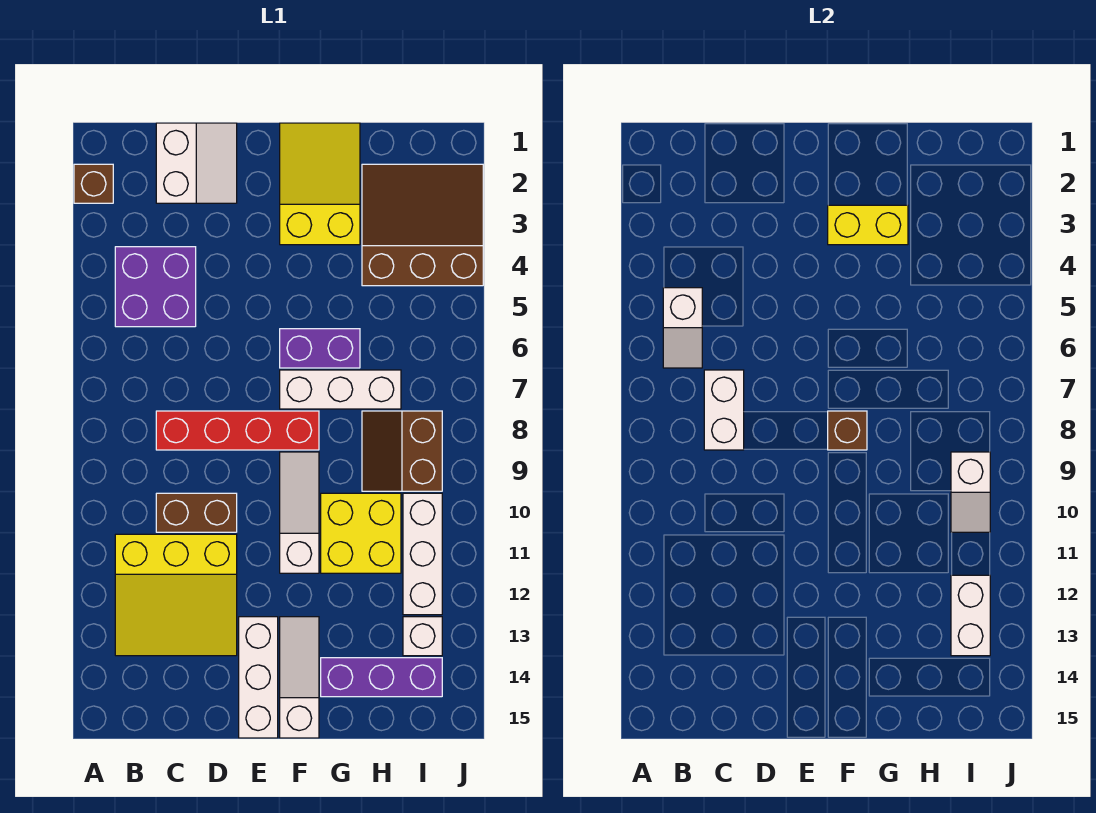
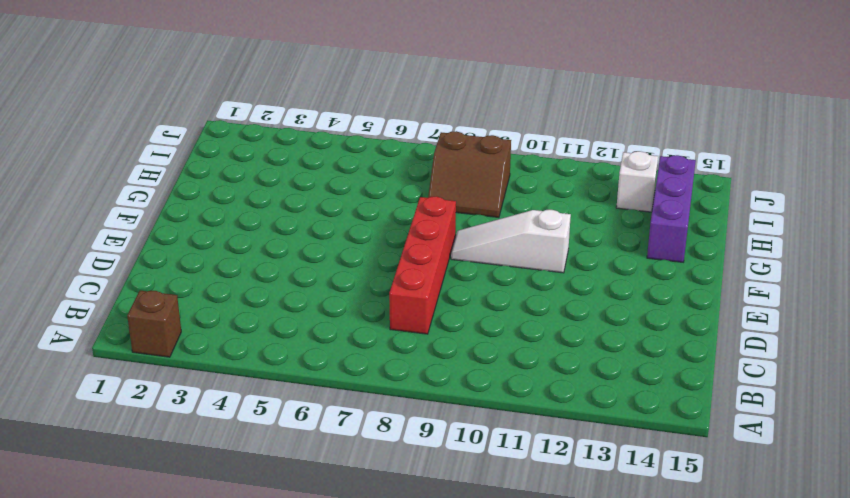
none -> purple brick B4:C5 level 1
none -> yellow slope B11:D13 level 1 top 11
none -> white slope C1:D2 level 1 top C

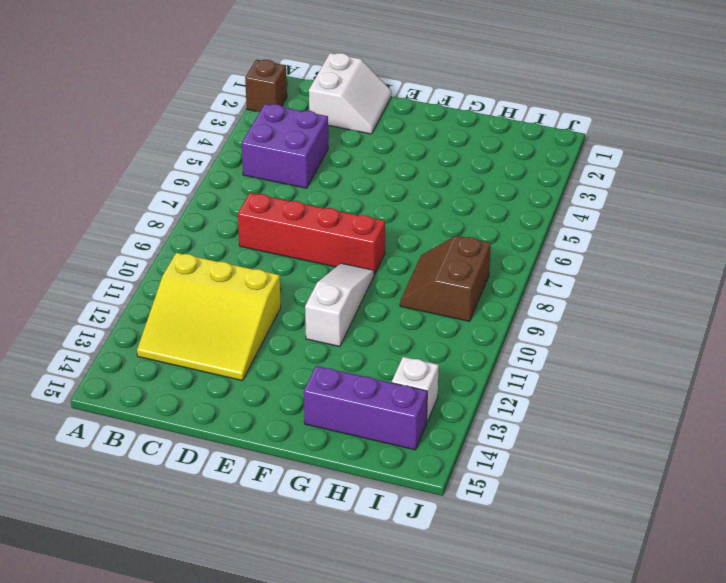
none -> brown brick C10:D10 level 1
none -> white brick E13:E15 level 1
none -> yellow slope F1:G3 level 1 top 3

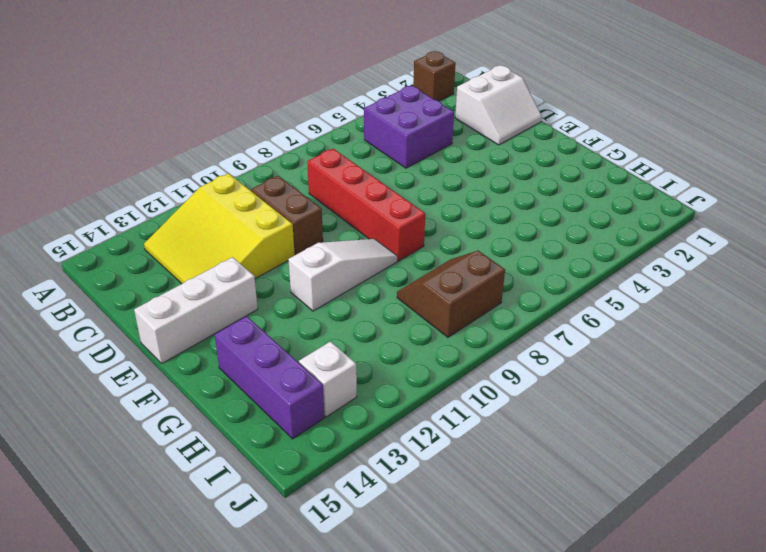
none -> yellow slope F1:G3 level 1 top 3
none -> purple brick F6:G6 level 1
none -> white brick F7:H7 level 1

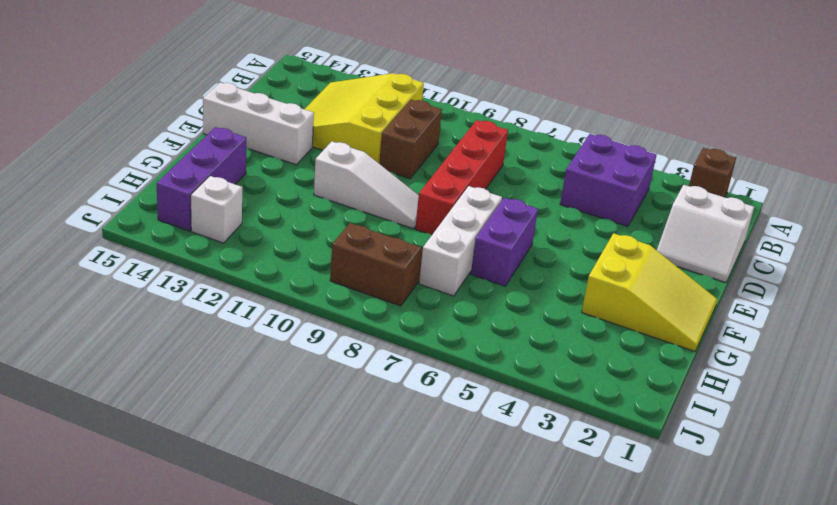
none -> white slope F13:F15 level 1 top 15
none -> yellow brick G10:H11 level 1
none -> brown slope H2:J4 level 1 top 4

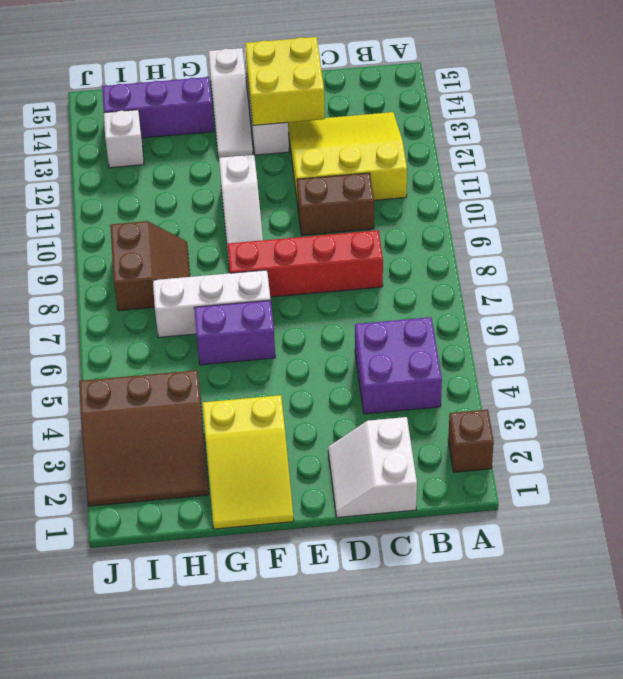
yellow brick D13:E14 level 2 -> yellow brick G10:H11 level 1
none -> white brick I10:I12 level 1
none -> white slope B5:B6 level 2 top 5
none -> white brick C7:C8 level 2

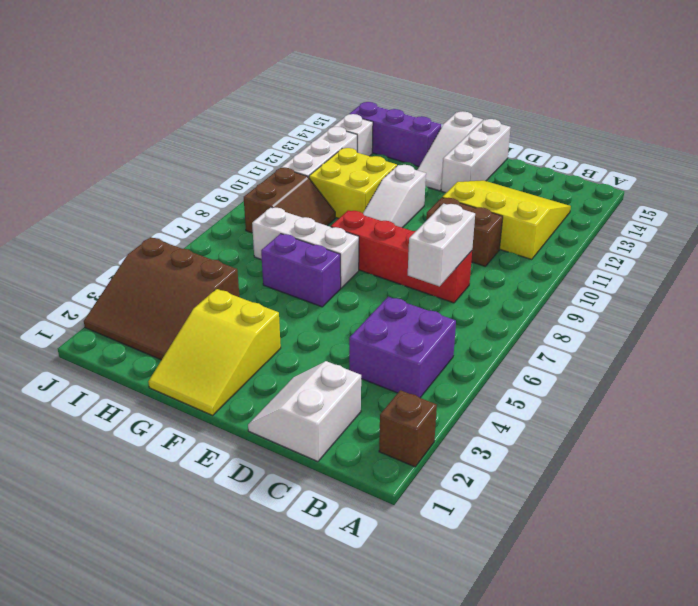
none -> white slope B5:B6 level 2 top 5
none -> yellow brick F3:G3 level 2
none -> brown brick F8 level 2

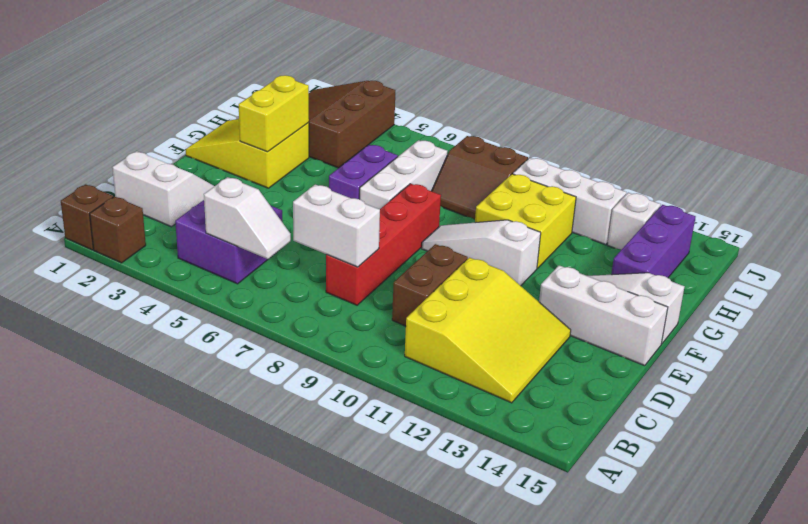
brown brick A1 level 1 -> brown brick F8 level 2
none -> white slope I9:I10 level 2 top 9
none -> white brick I12:I13 level 2

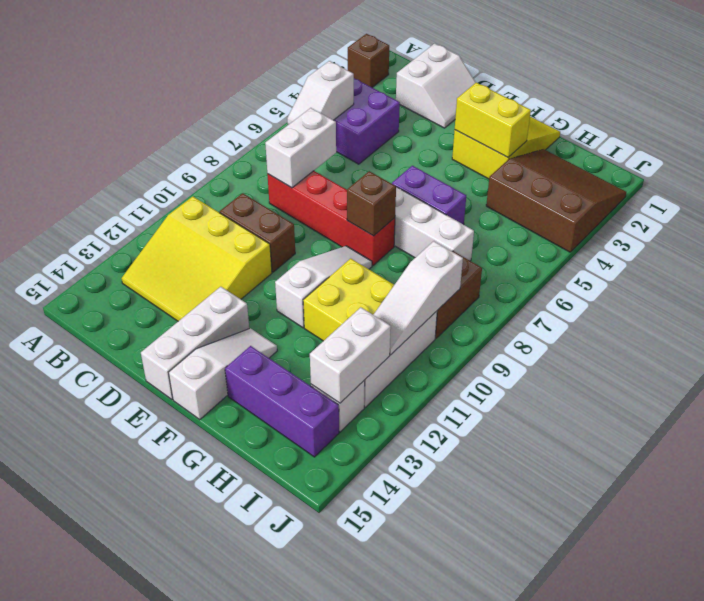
white slope I9:I11 level 2 top 9 -> white slope I9:I10 level 2 top 9

